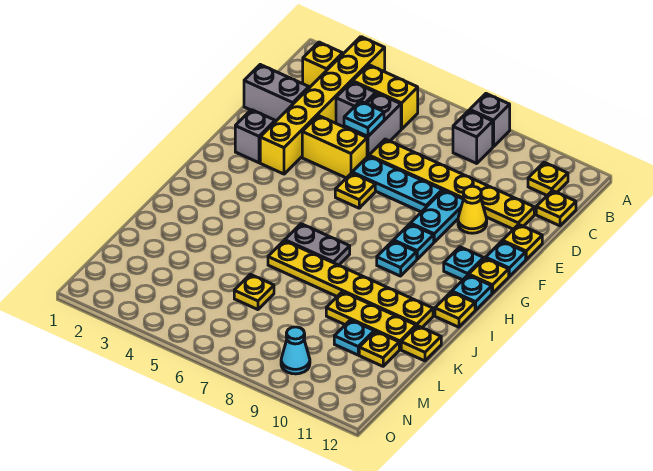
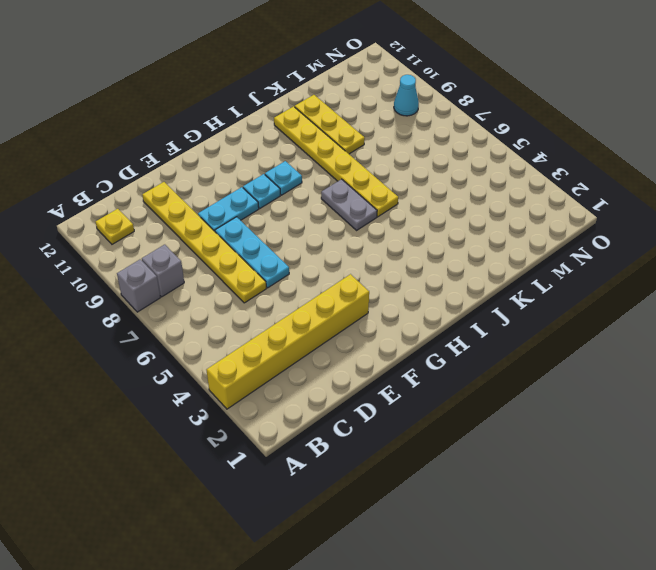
none -> yellow brick B2 level 1
none -> yellow brick B4:B5 level 1
none -> grey brick C4 level 1
none -> grey brick C5:D5 level 1

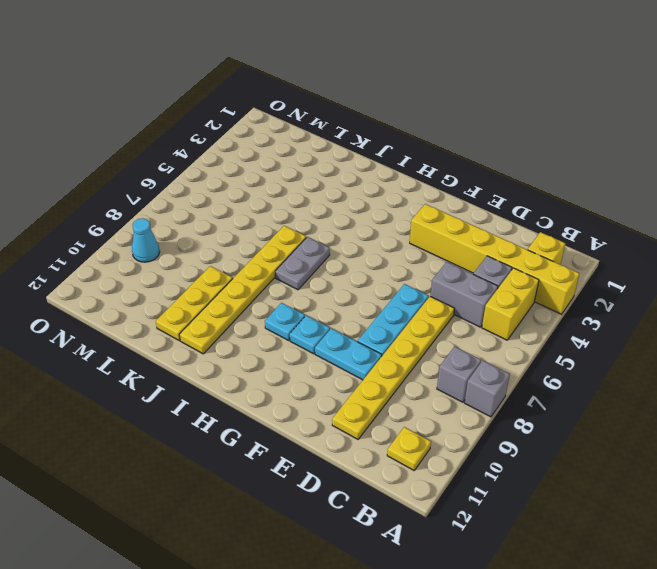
none -> yellow plate C12 level 1
none -> grey brick D1:D2 level 1
none -> yellow brick E4:E5 level 1
none -> yellow cone E10 level 1

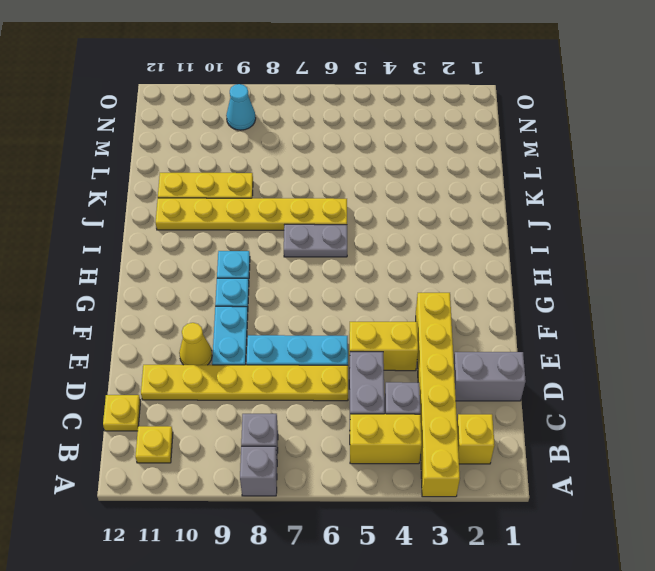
none -> yellow plate E12 level 1
none -> grey brick F2 level 1
none -> yellow plate F6 level 1
none -> cyan plate F12 level 1

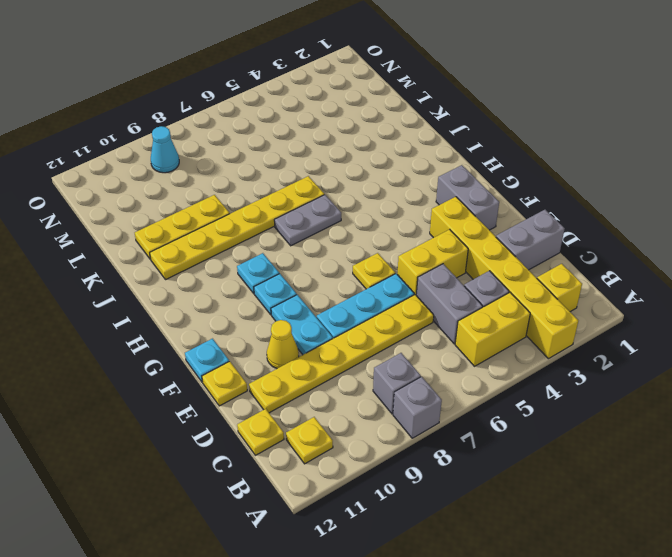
grey brick F2:G2 level 1 -> grey brick F2 level 1
none -> cyan plate G11 level 1
none -> yellow plate G12 level 1
none -> cyan plate H12 level 1
none -> yellow plate I12 level 1

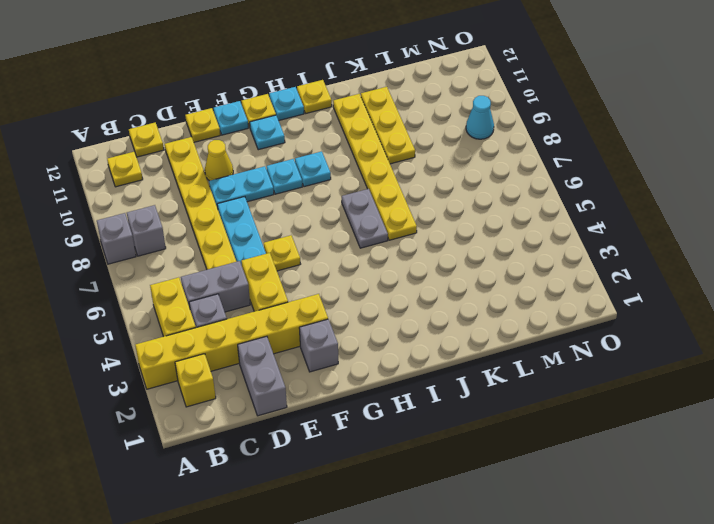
none -> yellow plate K12 level 1
none -> yellow plate L6 level 1
none -> cyan plate L10 level 1
none -> yellow plate L11 level 1

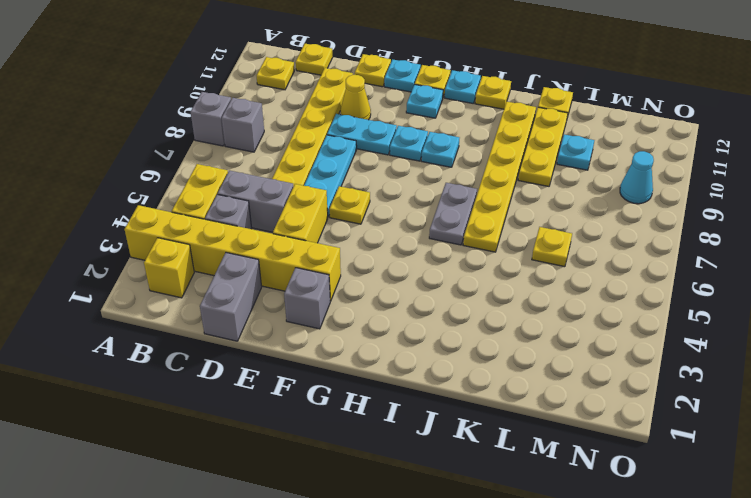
none -> yellow plate L11 level 1
none -> cyan plate D5 level 2

